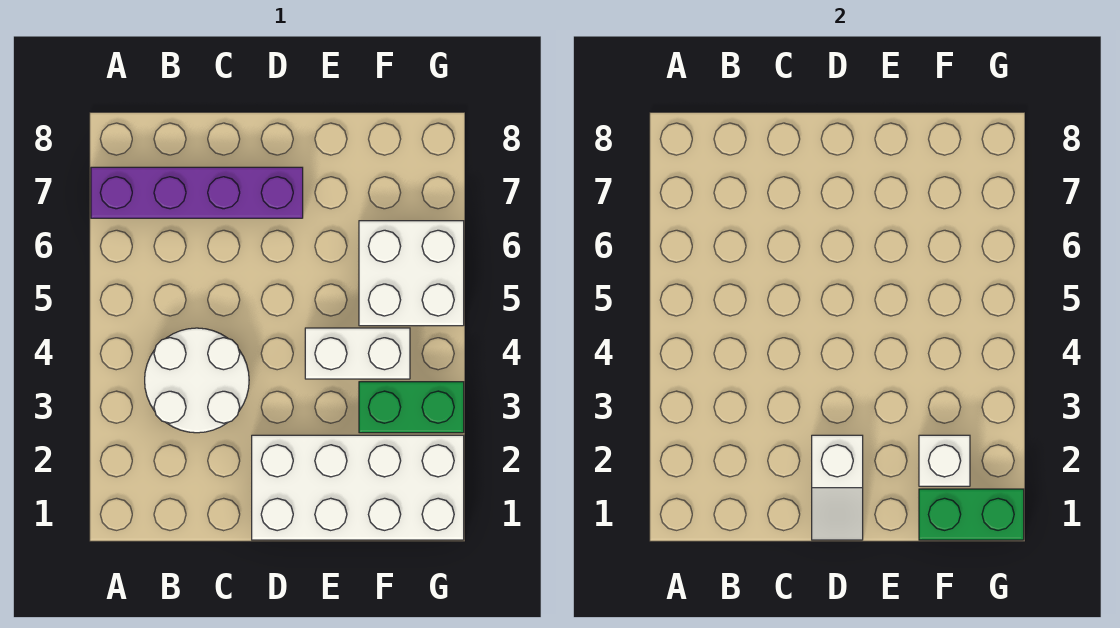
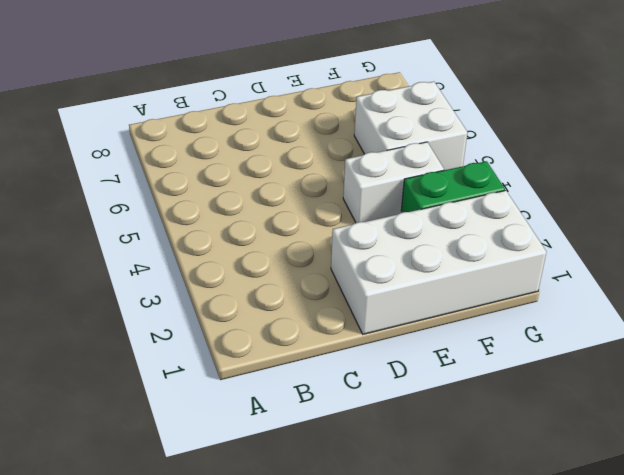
none -> purple brick A7:D7 level 1
none -> white round brick B3:C4 level 1

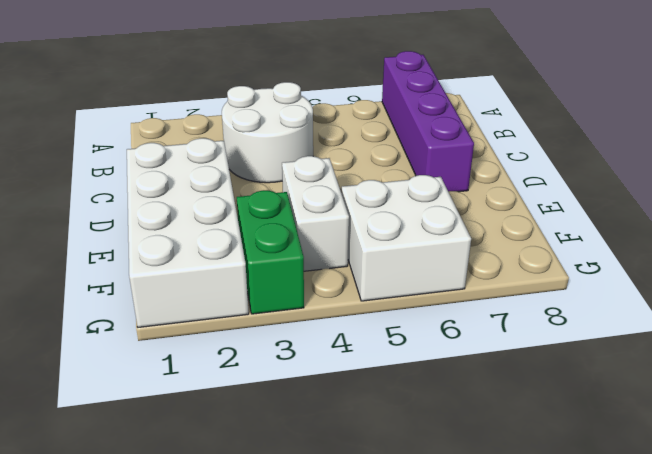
none -> white slope D1:D2 level 2 top 2
none -> green brick F1:G1 level 2

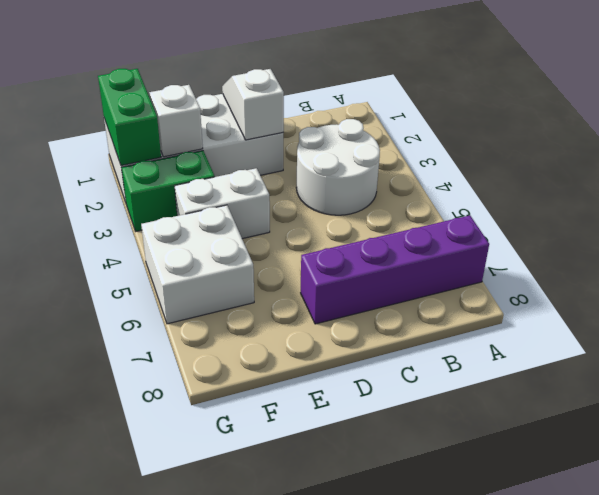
green brick G1:G2 level 2 -> green brick F1:G1 level 2

